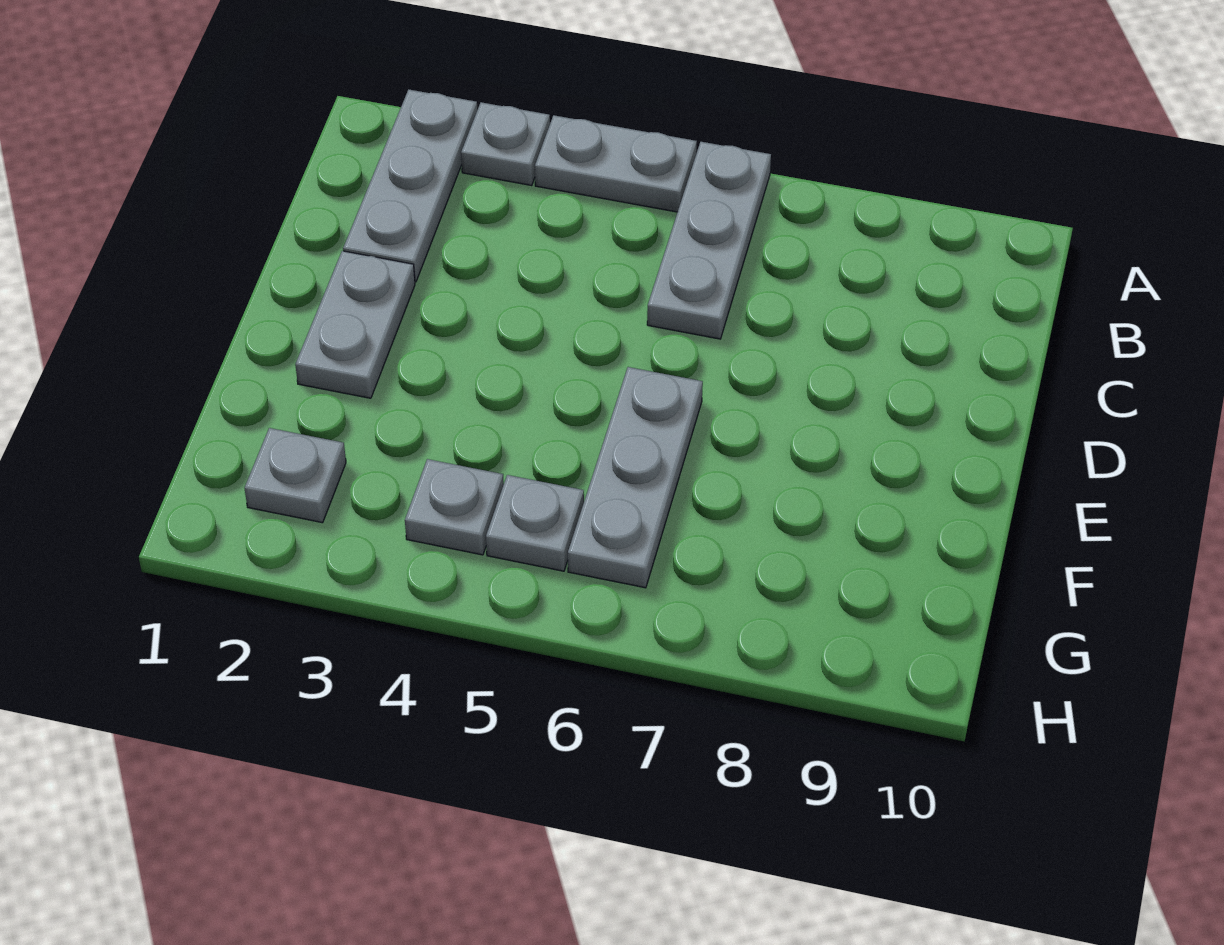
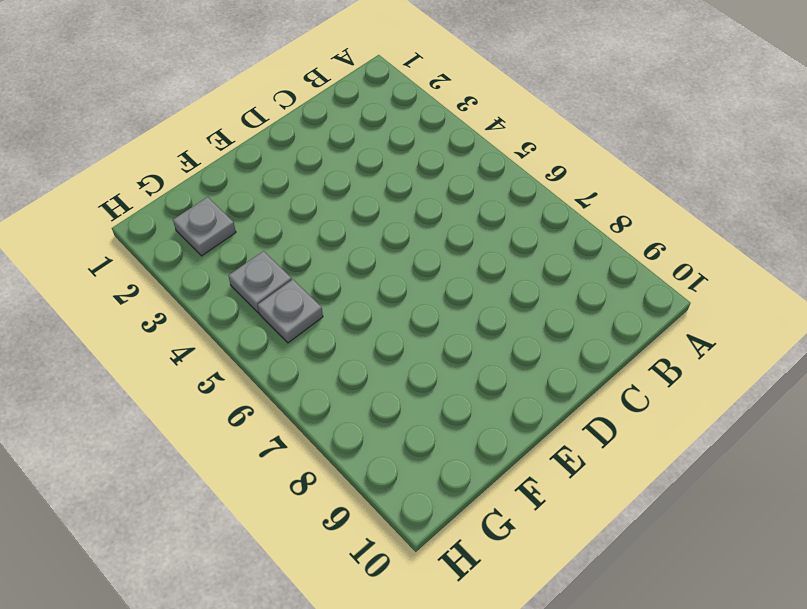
none -> grey plate A2:C2 level 1
none -> grey plate A3 level 1

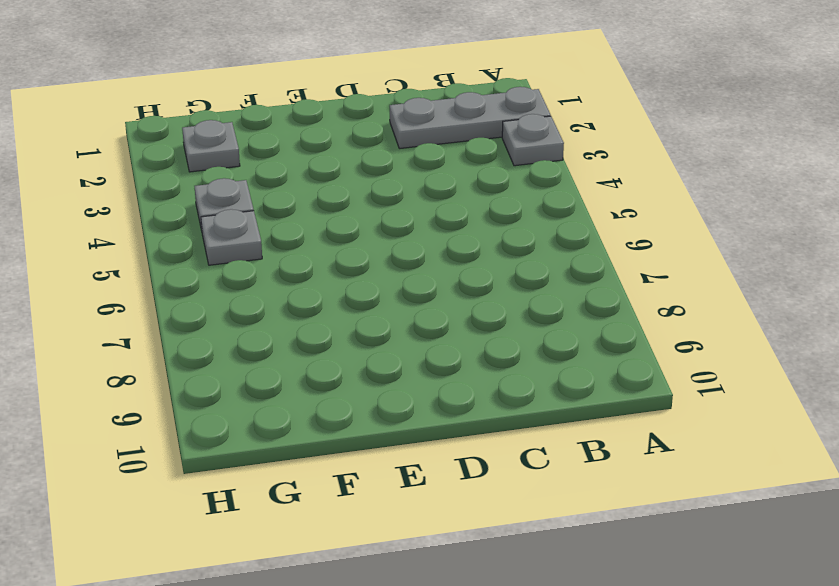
none -> grey plate A4:A5 level 1
none -> grey plate A6:C6 level 1

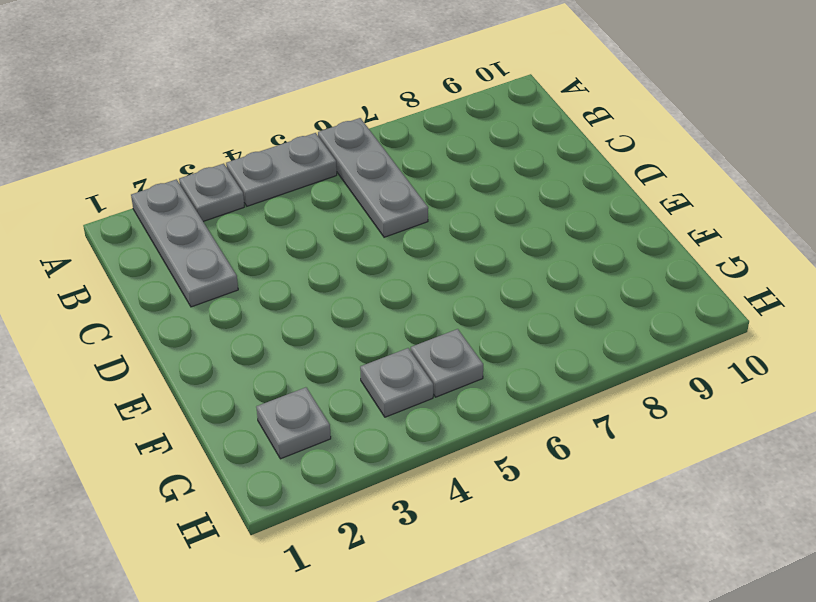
none -> grey plate D2:E2 level 1
none -> grey plate E6:G6 level 1

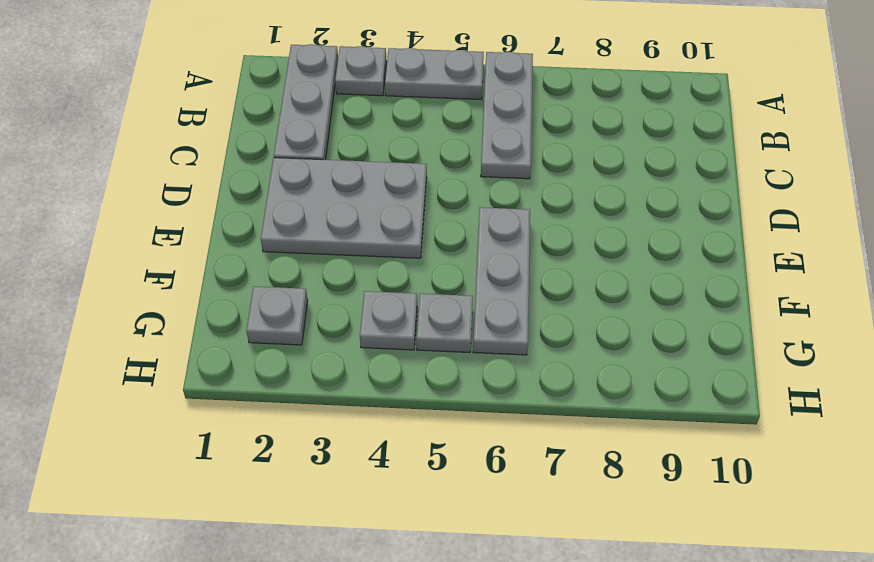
grey plate D2:E4 level 1 -> grey plate D2:E2 level 1

